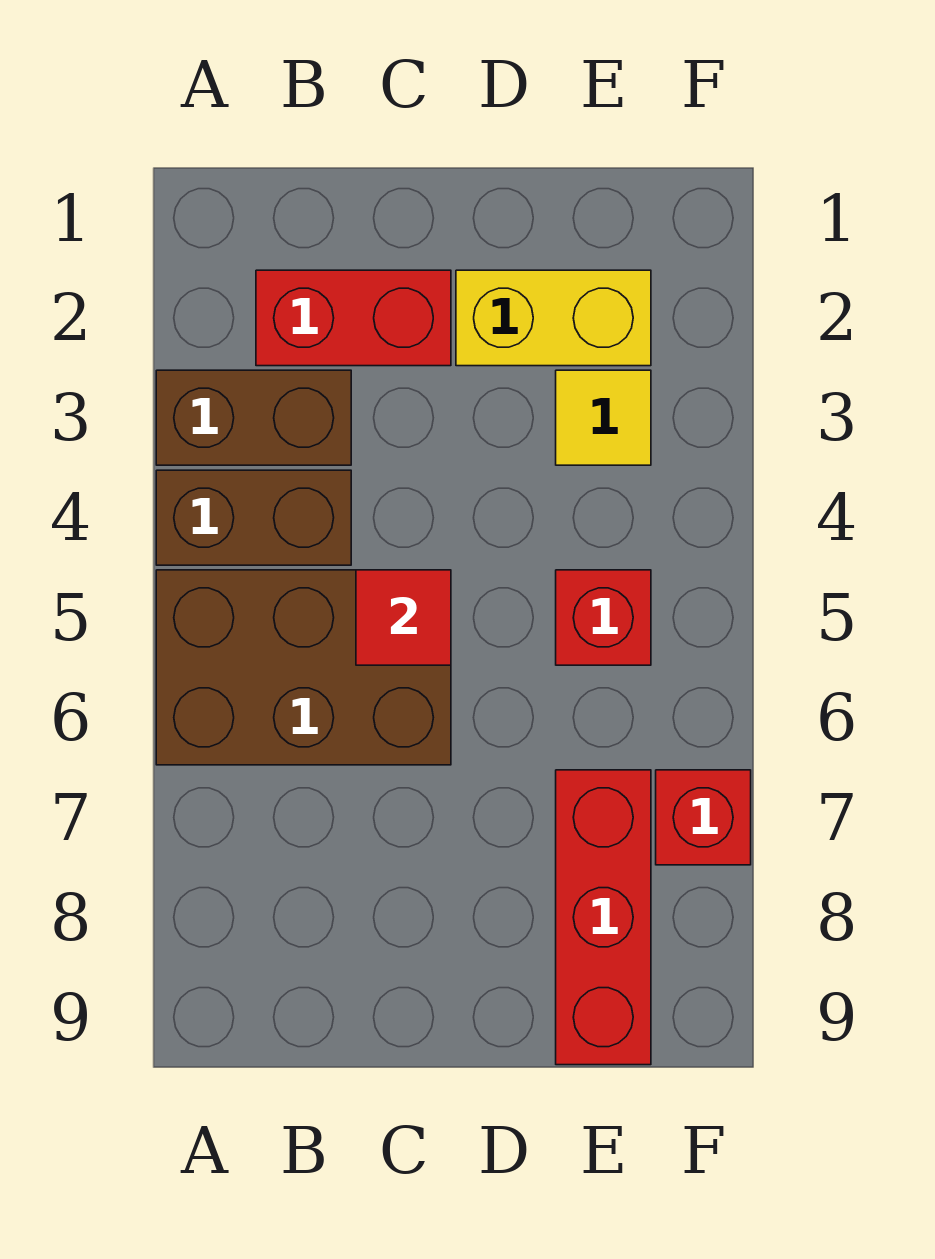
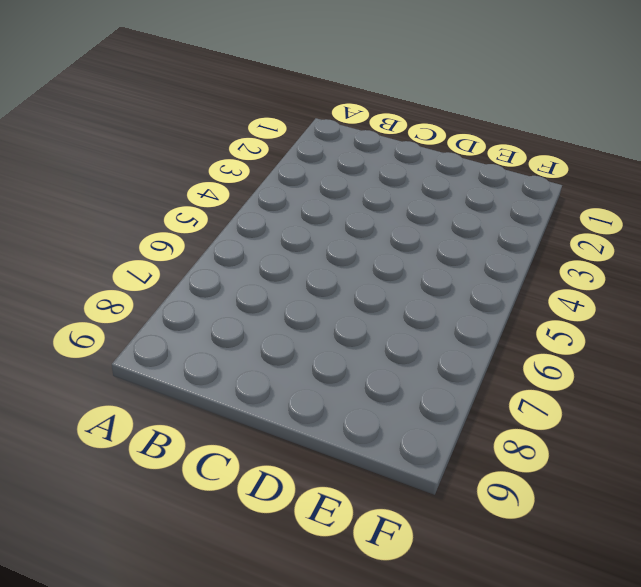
none -> brown brick A3:B3 level 1
none -> brown brick A4:B4 level 1

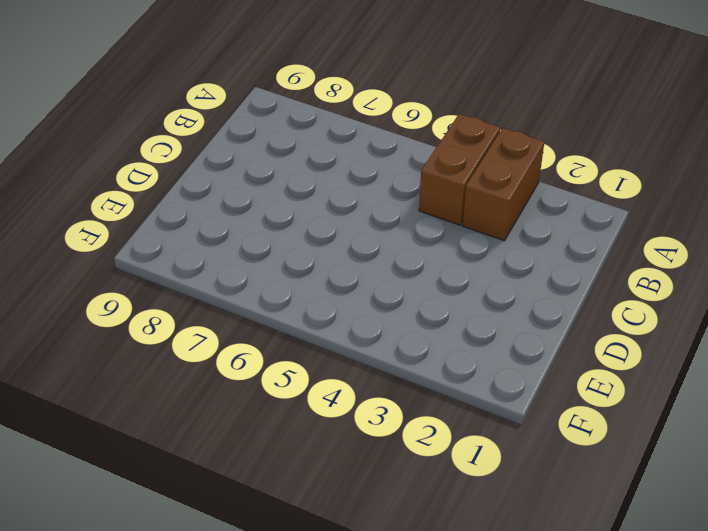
none -> brown brick A5:C6 level 1
none -> red brick B2:C2 level 1

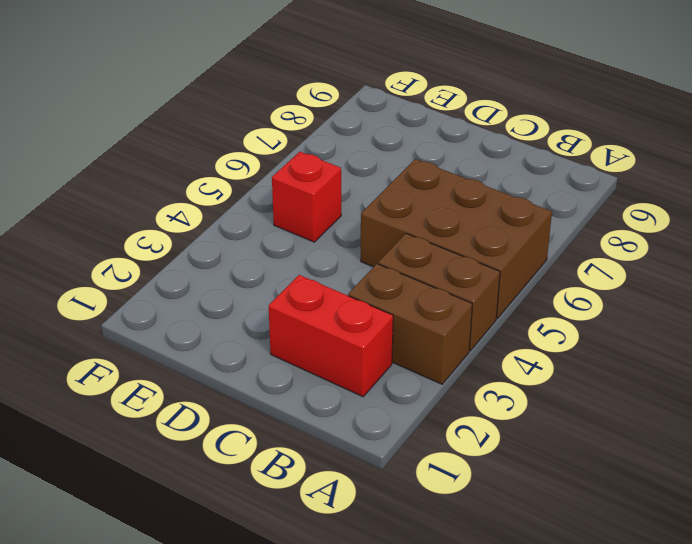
none -> yellow brick D2:E2 level 1
none -> yellow tile E3 level 1

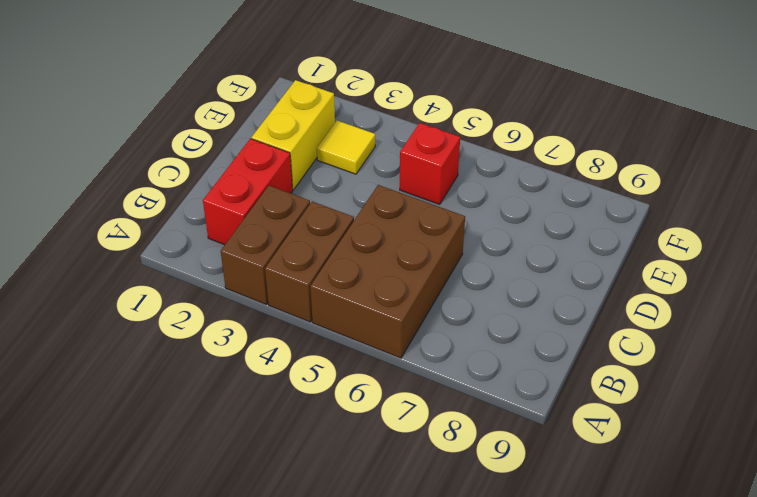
none -> red brick E7:E9 level 1
none -> red brick F7 level 1

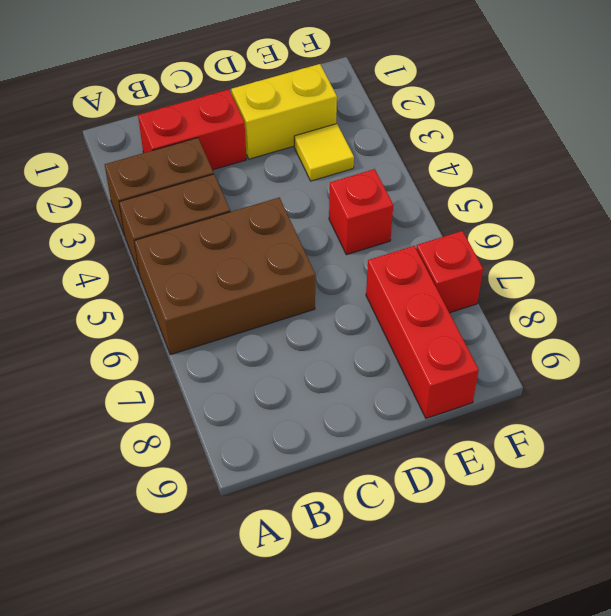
none -> red tile C5 level 2

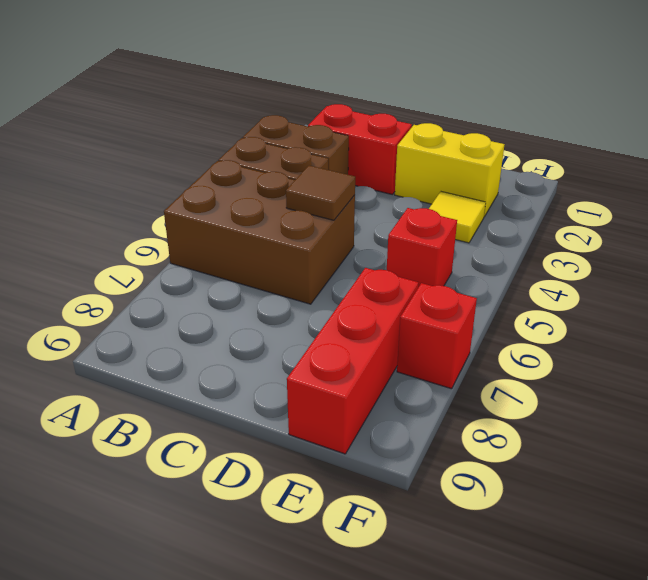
brown tile C5 level 2 -> red tile C5 level 2

